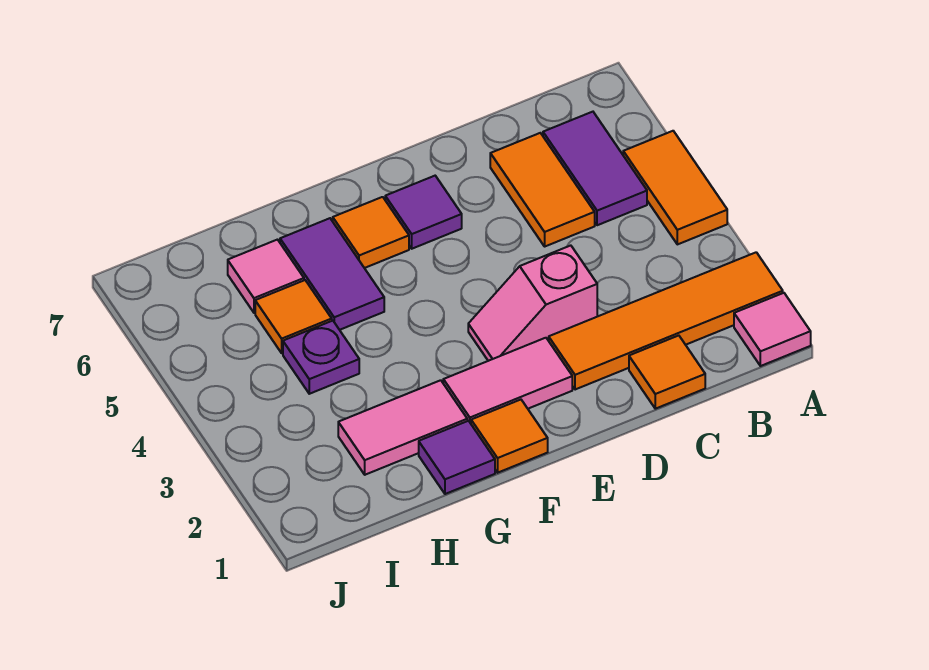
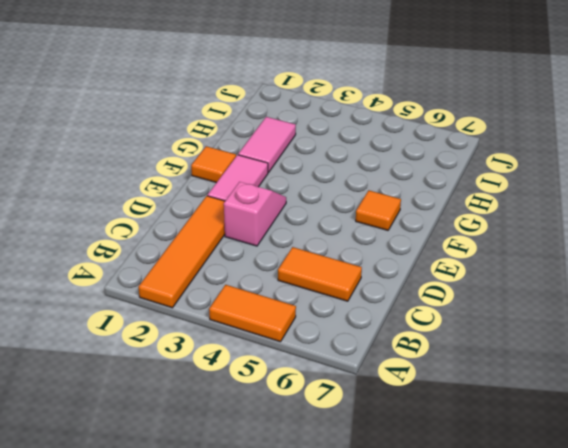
none -> pink tile A1 level 1
none -> purple tile B5:B6 level 1
none -> orange tile C1 level 1

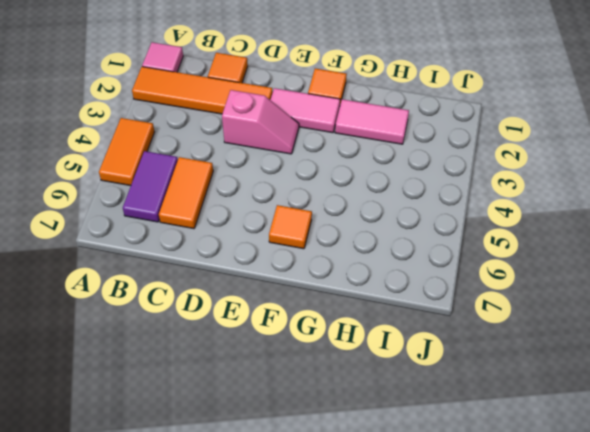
none -> purple tile E6 level 1
none -> purple tile G1 level 1
none -> purple tile G5:G6 level 1

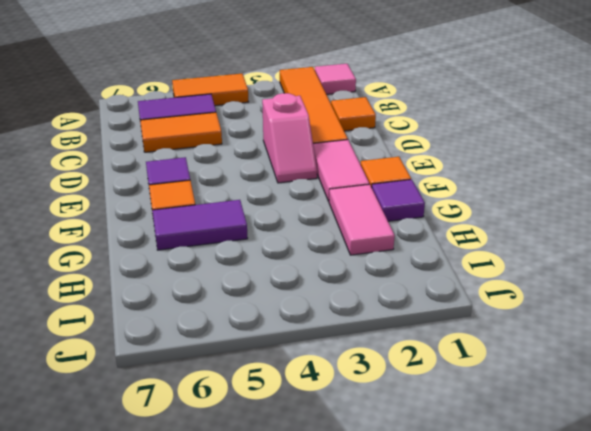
none -> purple plate H4 level 1
none -> orange tile H5 level 1
none -> pink tile H6 level 1

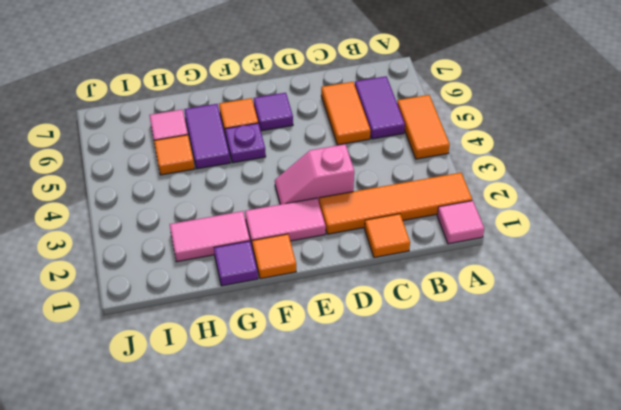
purple plate F5 level 1 -> purple plate H4 level 1

